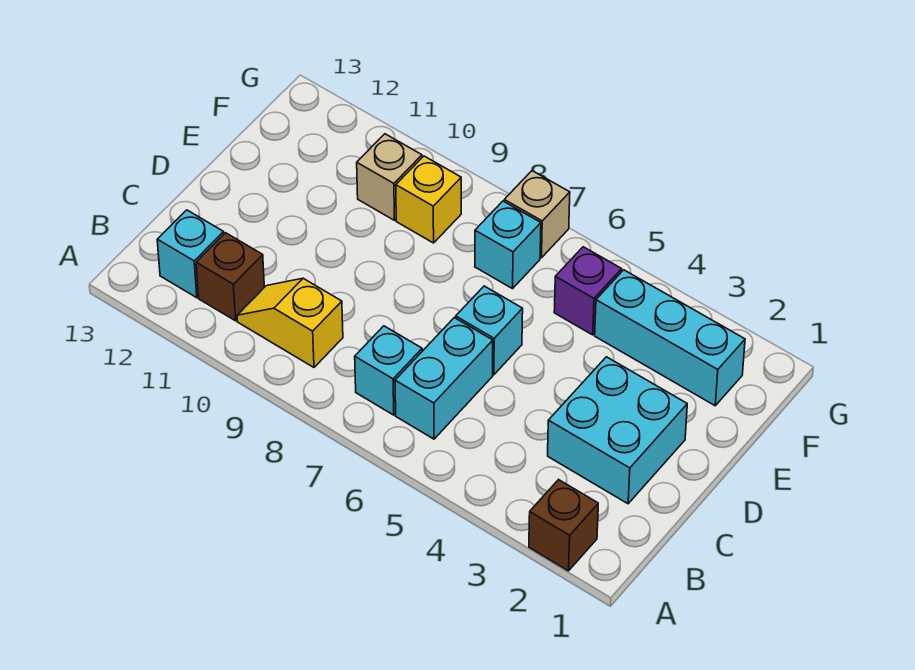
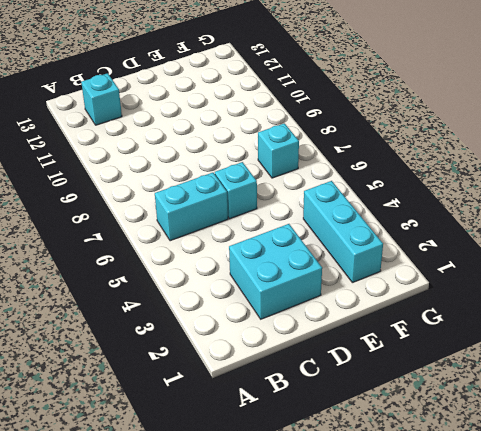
none -> brown brick A2 level 1
none -> cyan brick B7 level 1
none -> yellow slope B9:B10 level 1 top 9

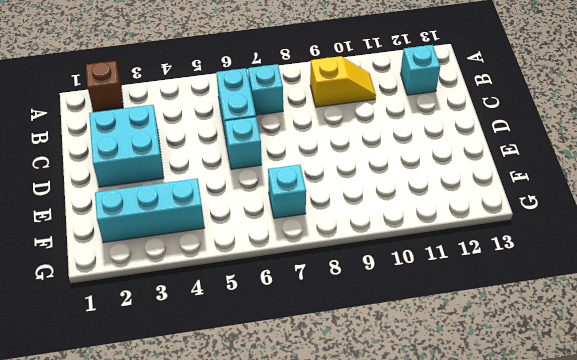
none -> brown brick B11 level 1
none -> purple brick F5 level 1
none -> yellow brick F9 level 1

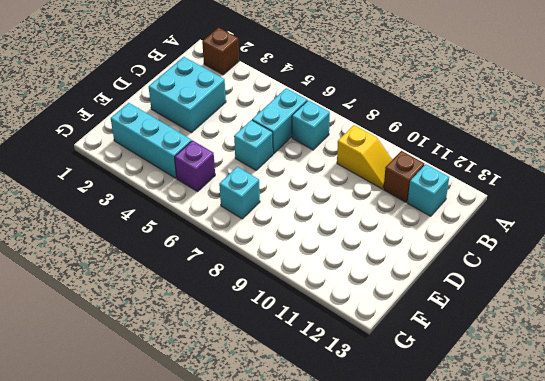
none -> yellow brick F9 level 1
none -> tan brick F10 level 1
none -> tan brick G7 level 1

